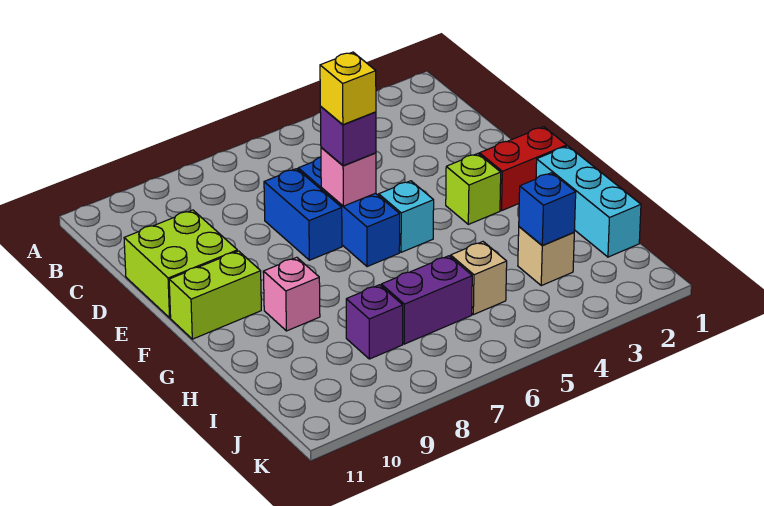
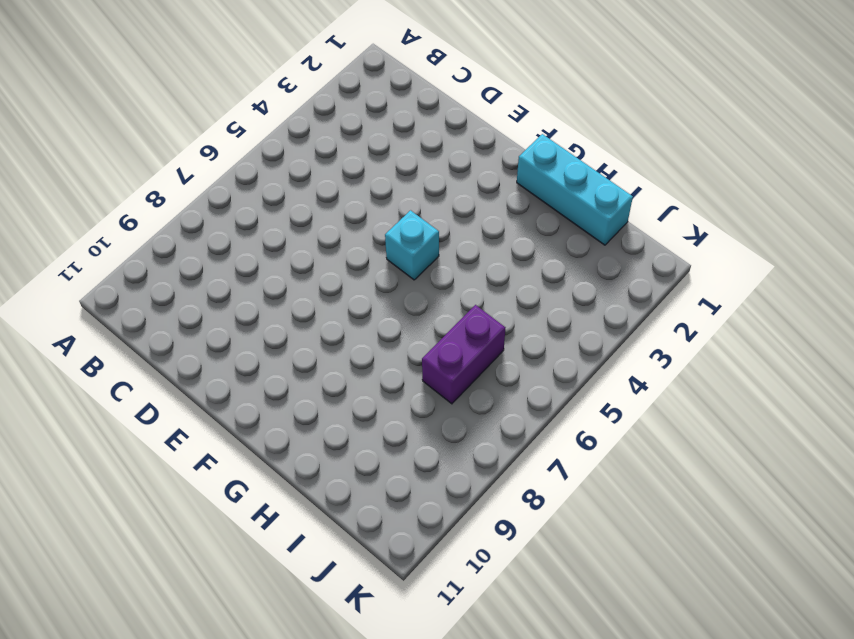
none -> blue brick D6:F6 level 1
none -> blue brick D7:E7 level 1
none -> lime brick D10:E11 level 1

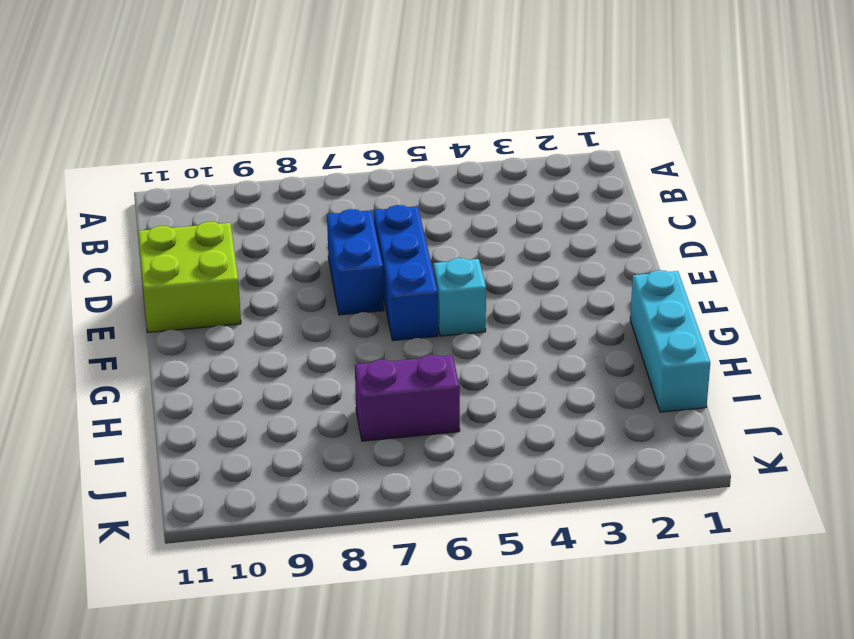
none -> red brick F1:F2 level 1
none -> lime brick F3 level 1
none -> lime brick F10:F11 level 1

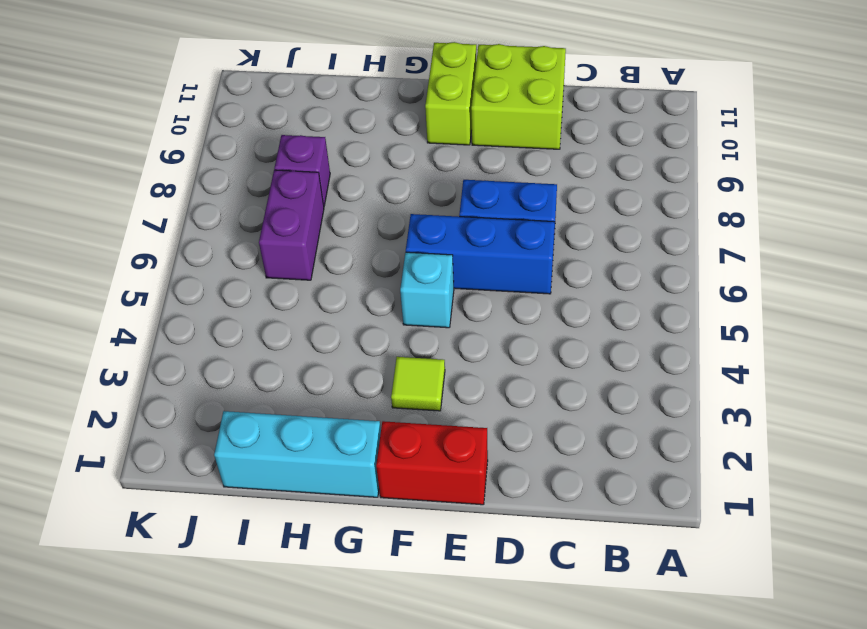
red brick E1:F1 level 1 -> red brick F1:F2 level 1
lime tile F3 level 1 -> lime brick F3 level 1
none -> pink brick G9 level 1
none -> tan brick I3 level 1
none -> tan brick I5 level 1

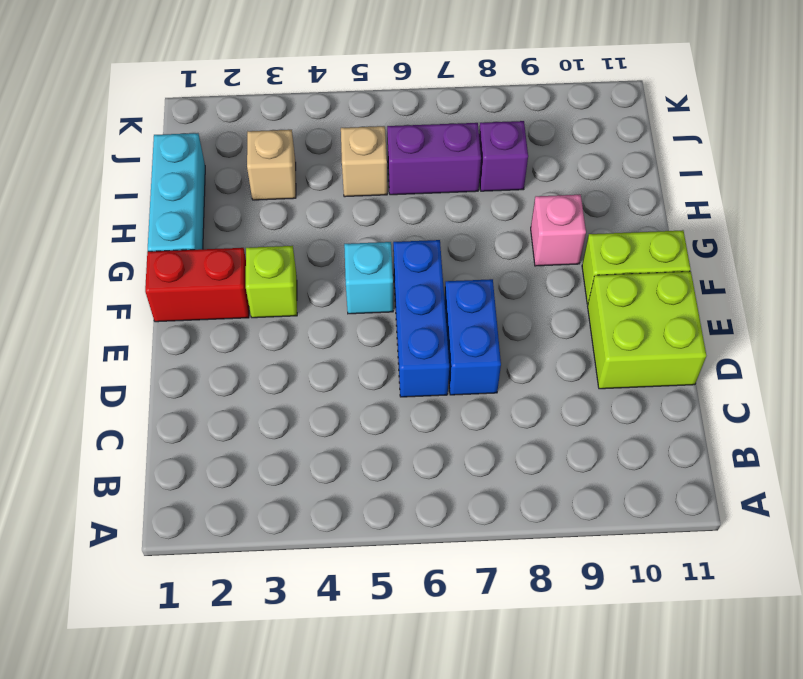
none -> pink brick E6 level 2
none -> blue brick I3 level 2
none -> purple brick E6 level 3

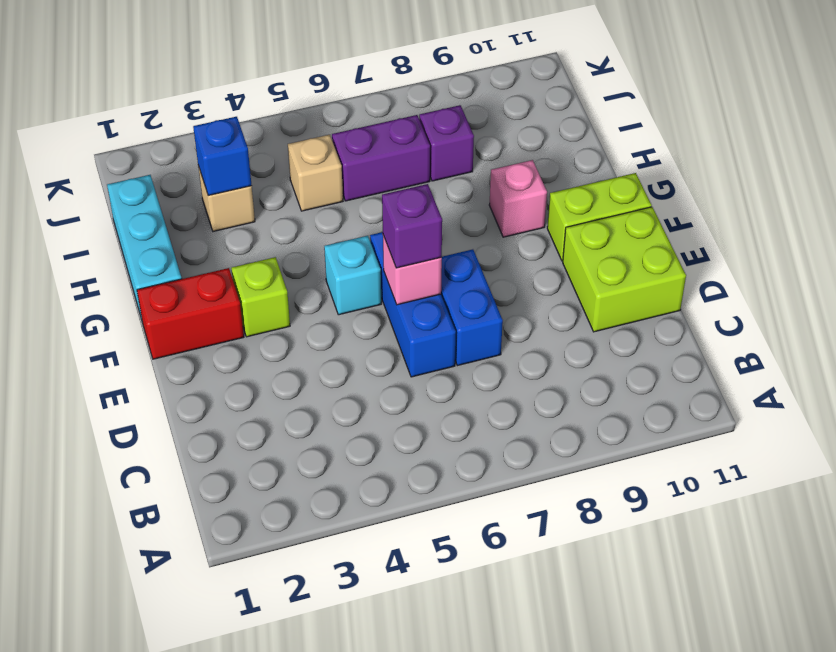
none -> yellow brick E6 level 4

